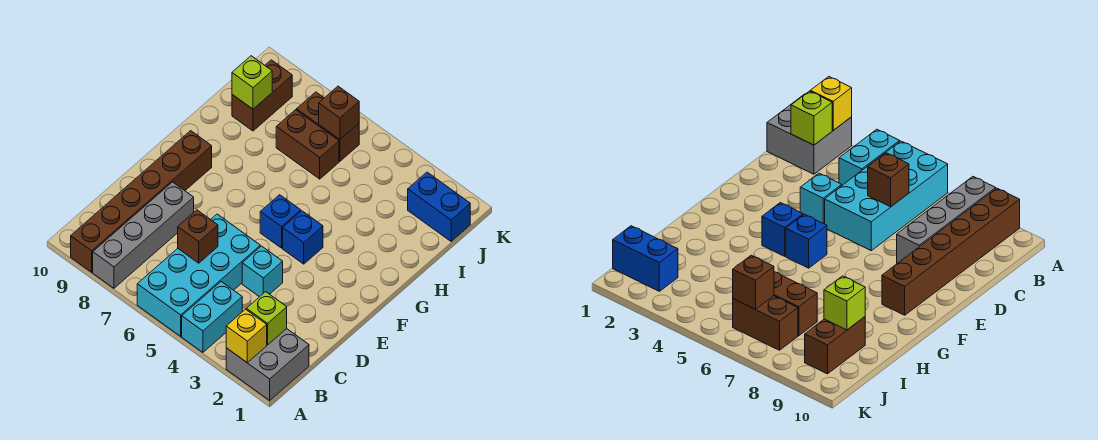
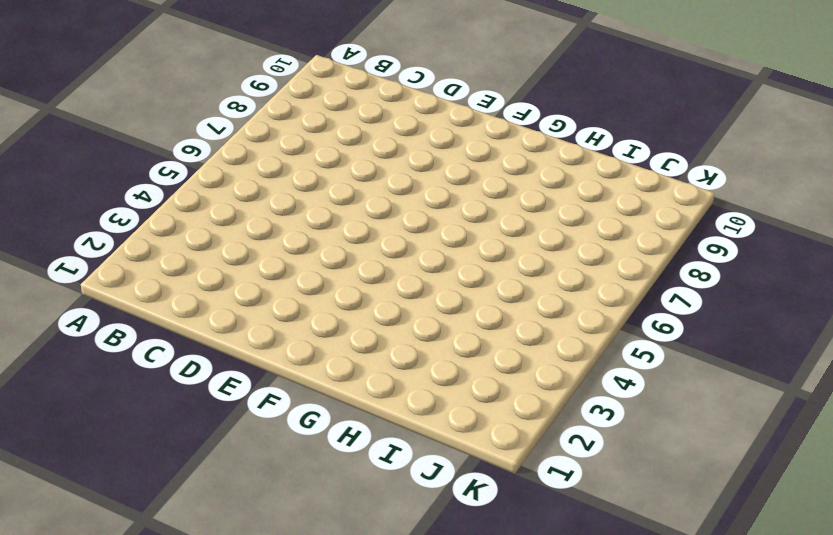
none -> grey brick A1:B2 level 1
none -> cyan brick A4:B4 level 1
none -> cyan brick A5:D6 level 1

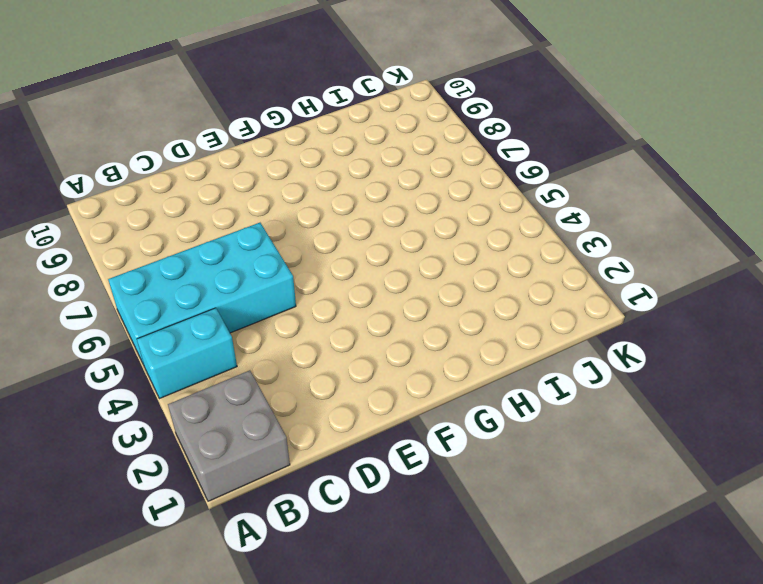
none -> grey brick A8:D8 level 1
none -> brown brick A9:F9 level 1
none -> cyan brick D4 level 1

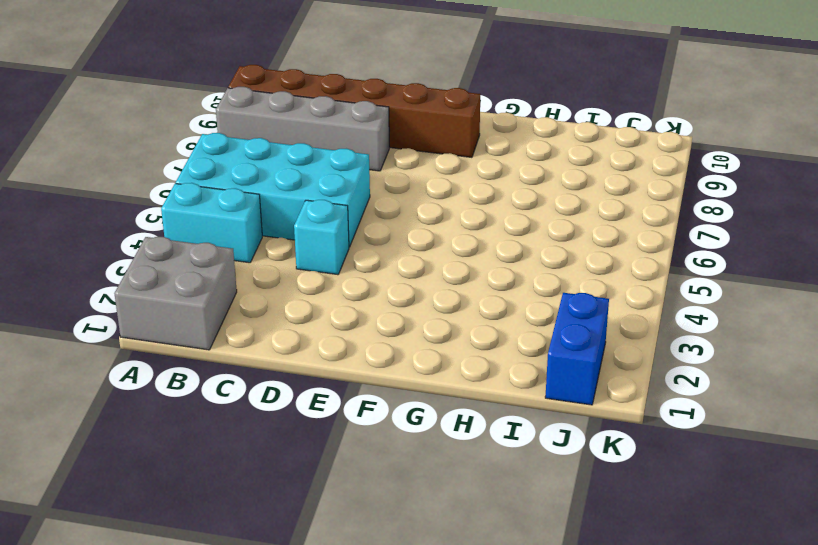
none -> blue brick F4 level 1
none -> blue brick F5 level 1
none -> brown brick I6:I7 level 1

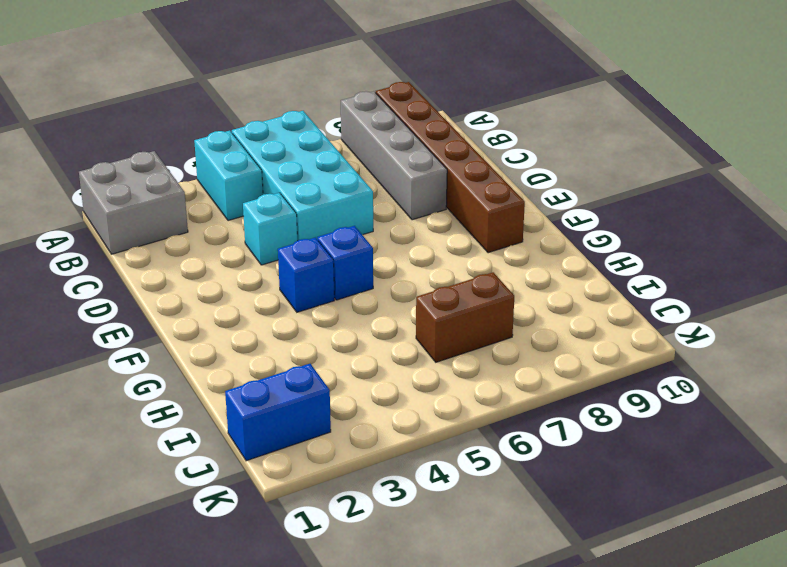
none -> brown brick I9:J9 level 1
none -> brown brick J6:J7 level 1
none -> yellow brick A2 level 2

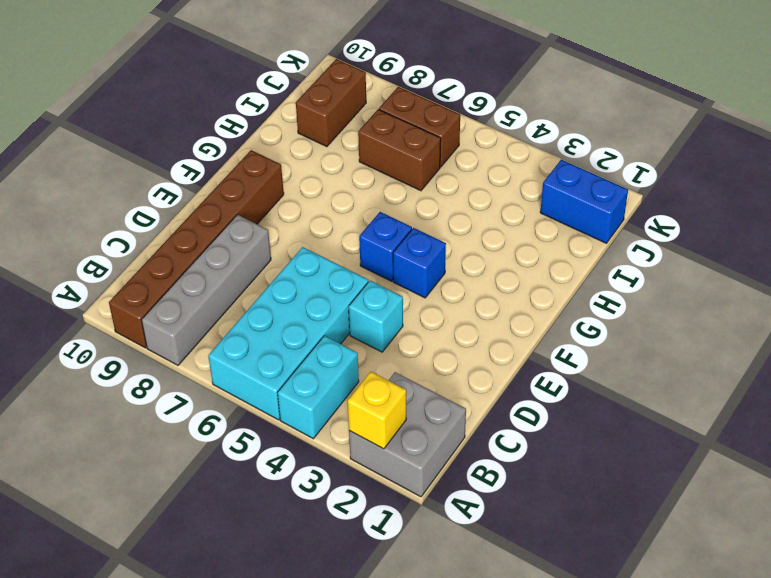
none -> lime brick B2 level 2
none -> brown brick C6 level 2
none -> lime brick I9 level 2

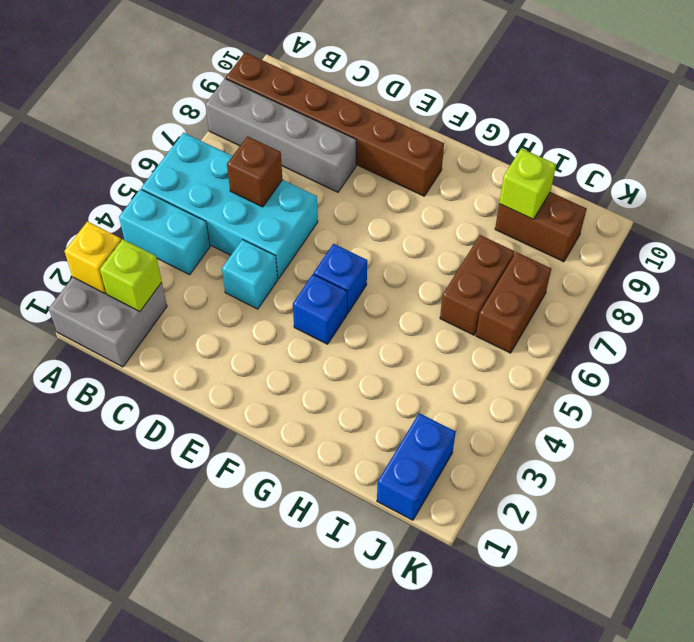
none -> brown brick J6 level 2

